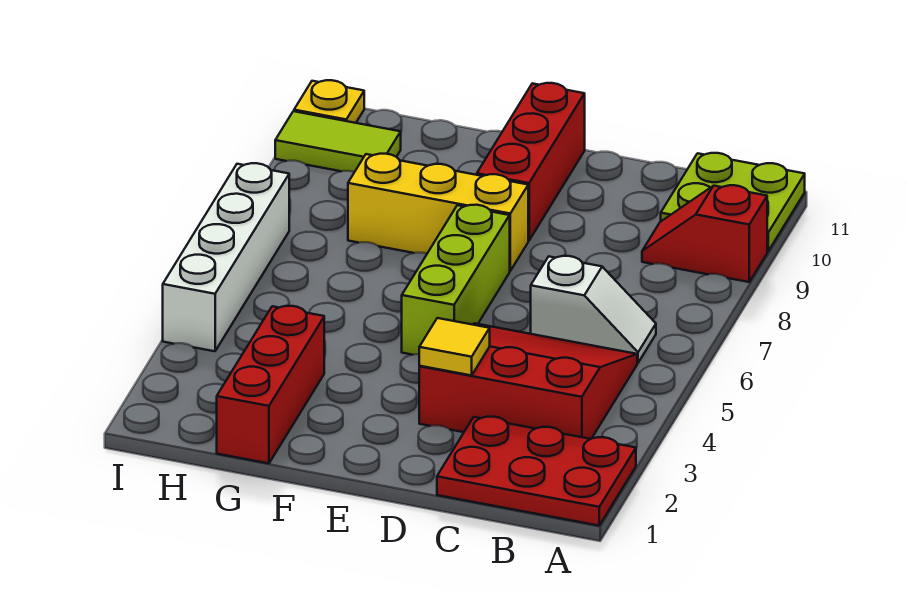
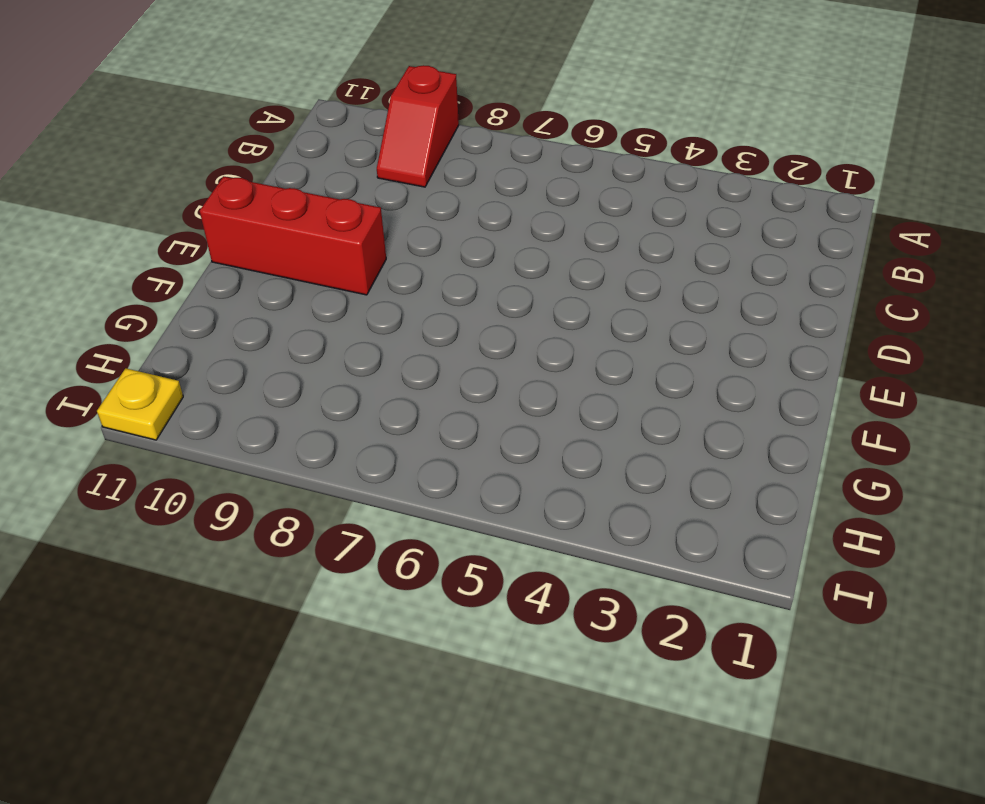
none -> red plate A1:C2 level 1
none -> lime plate A10:B11 level 1
none -> red slope B3:D5 level 1 top 3

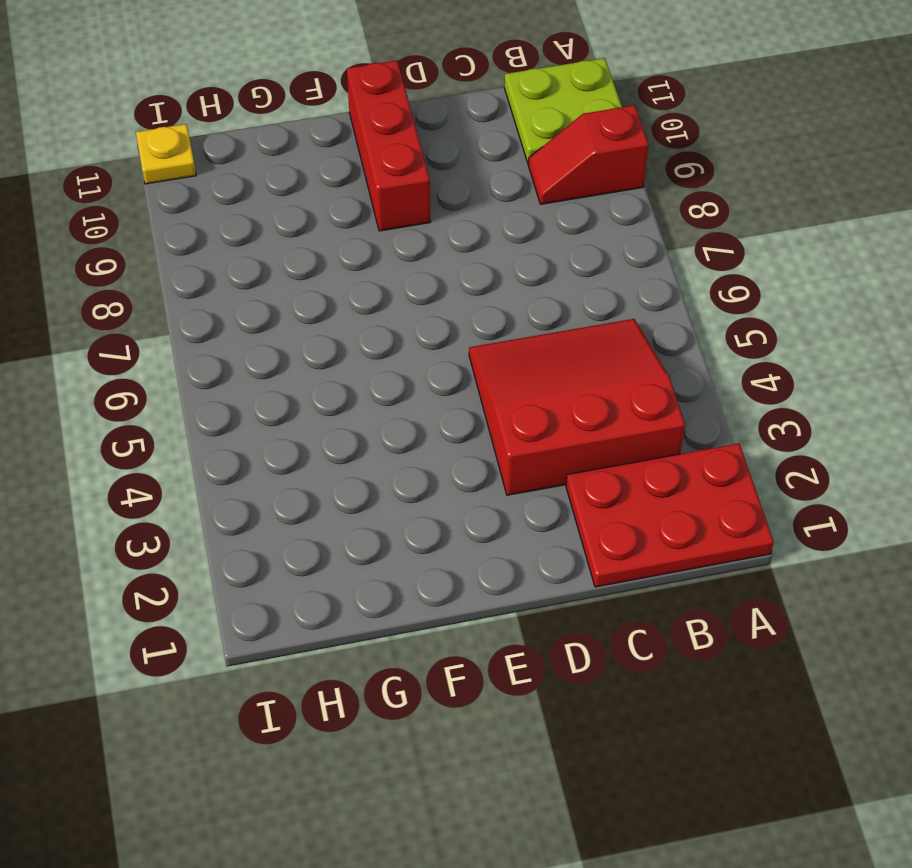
none -> white slope B6:C6 level 1 top C
none -> lime brick E5:E7 level 1
none -> yellow brick E8:G8 level 1

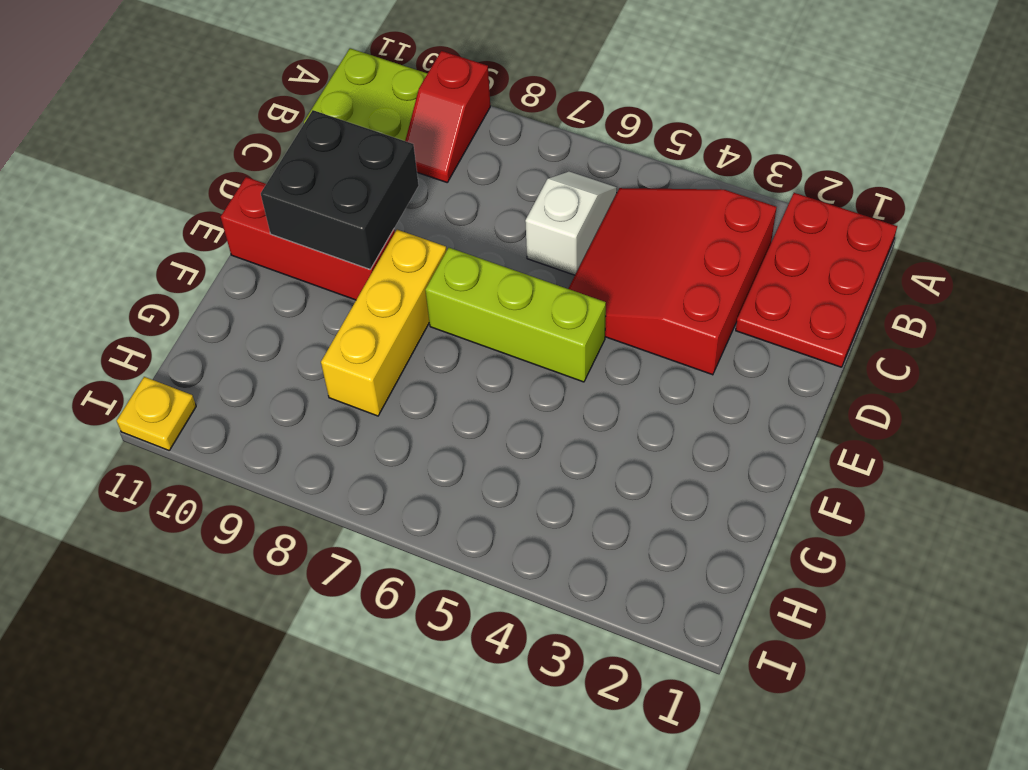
black brick D9:E10 level 2 -> none
none -> red brick G1:G3 level 1
none -> lime tile H10:I10 level 1
none -> white brick I4:I7 level 1

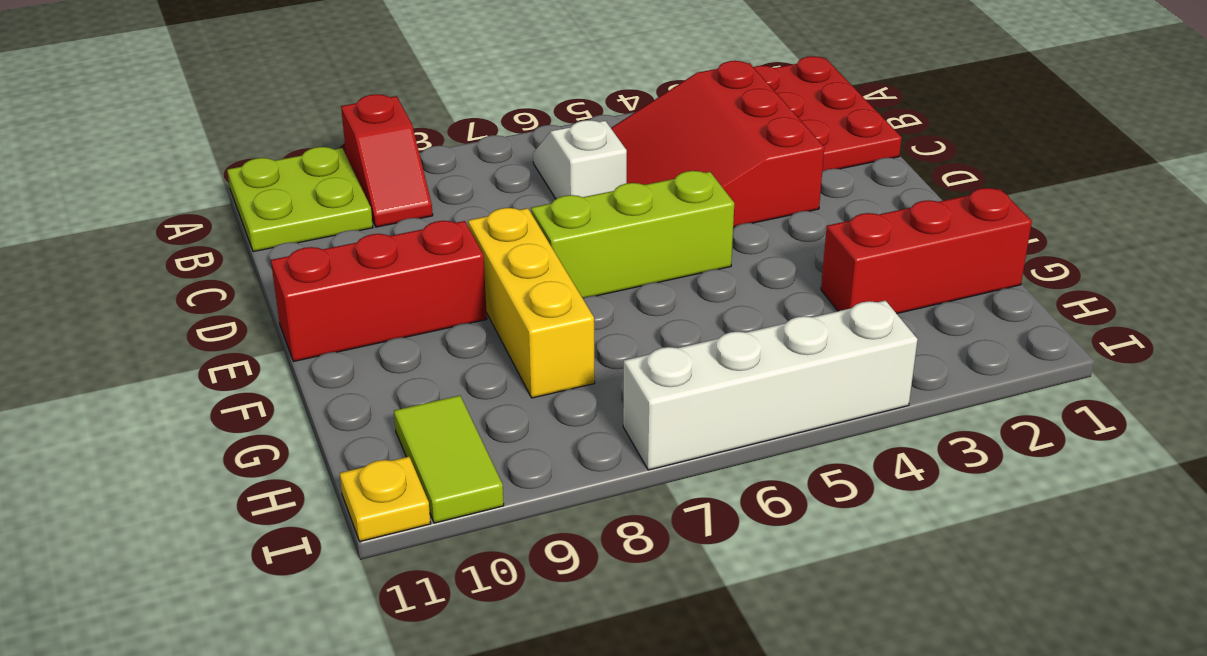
none -> yellow tile D3 level 2

